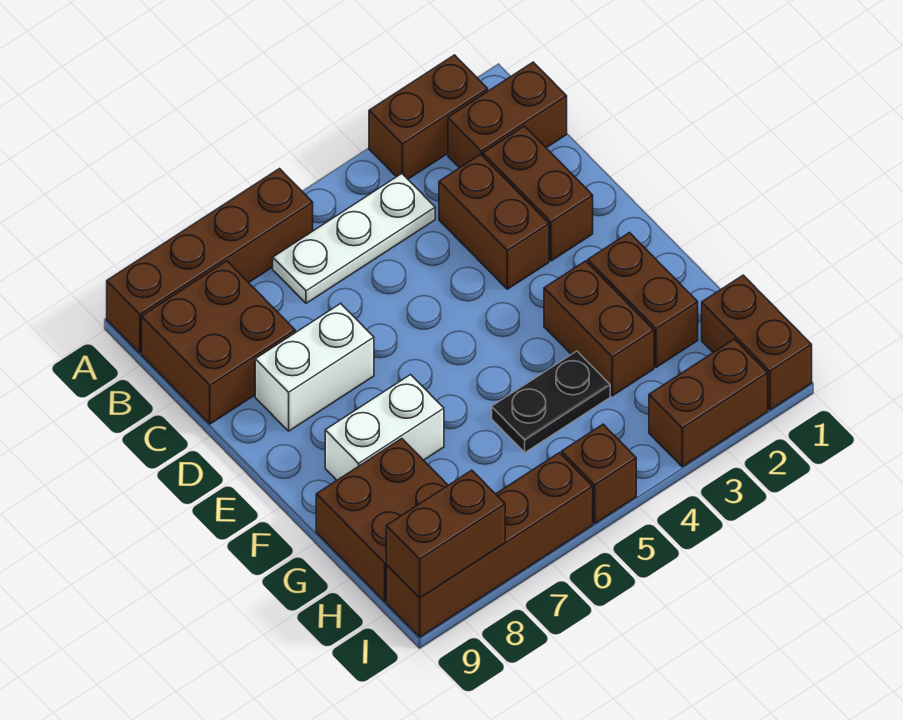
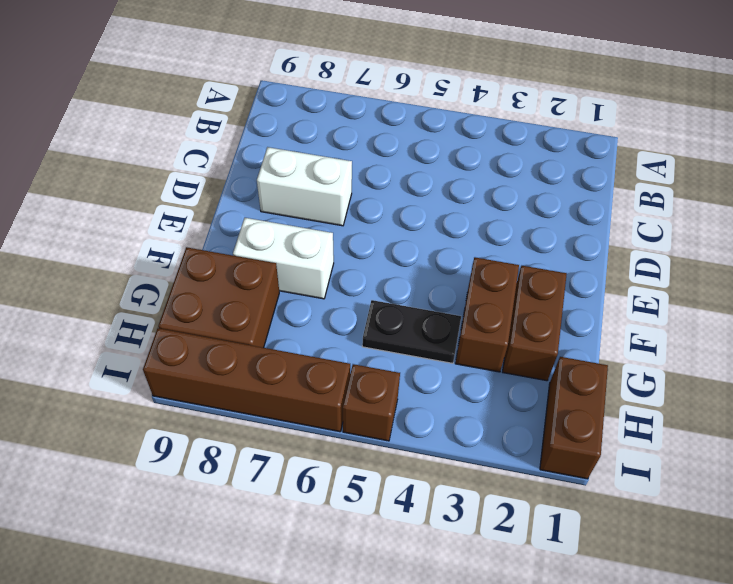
none -> brown brick A2:A3 level 1
none -> brown brick A6:A9 level 1
none -> brown brick B1:B2 level 1

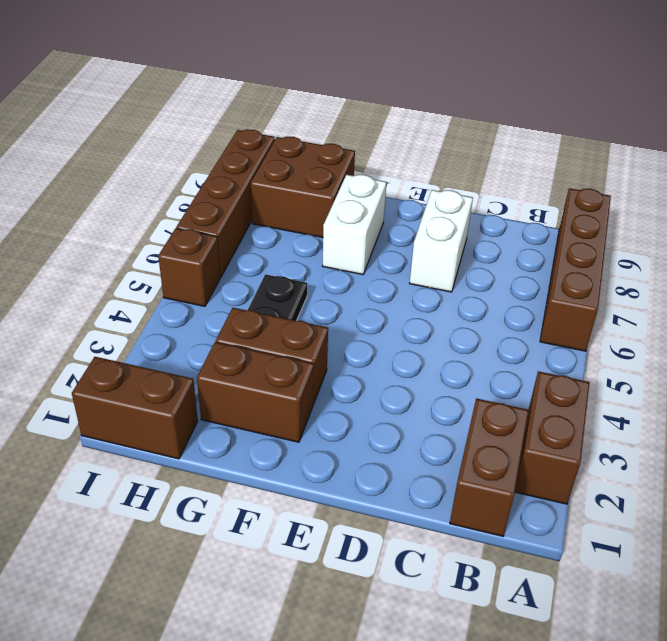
none -> white plate B4:B6 level 1
none -> brown brick B8:C9 level 1
none -> brown brick C2:D2 level 1

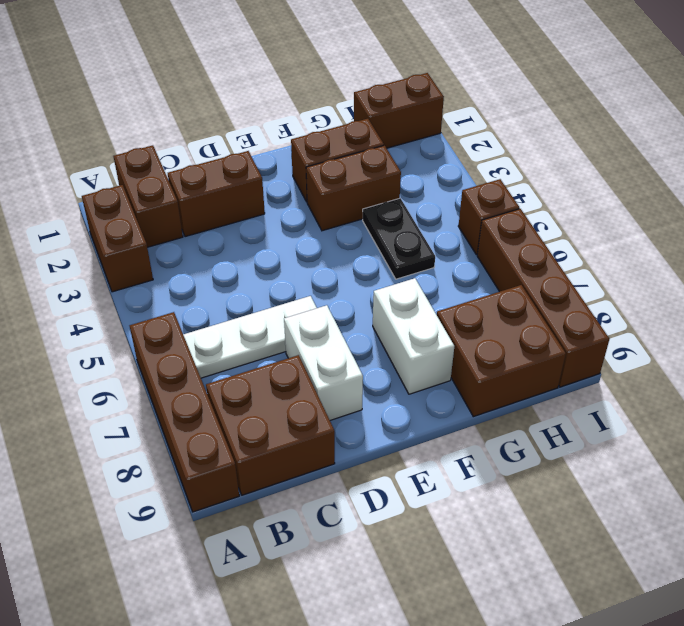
white plate B6:D6 level 1 -> white plate B4:B6 level 1
none -> brown brick C3:D3 level 1
none -> brown brick I2:I3 level 1
none -> brown brick I8:I9 level 2

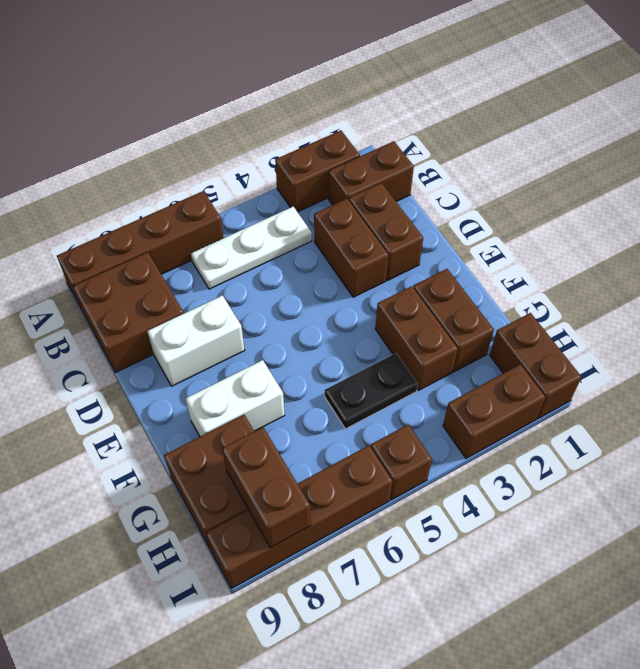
brown brick H8:I8 level 2 -> brown brick I8:I9 level 2

